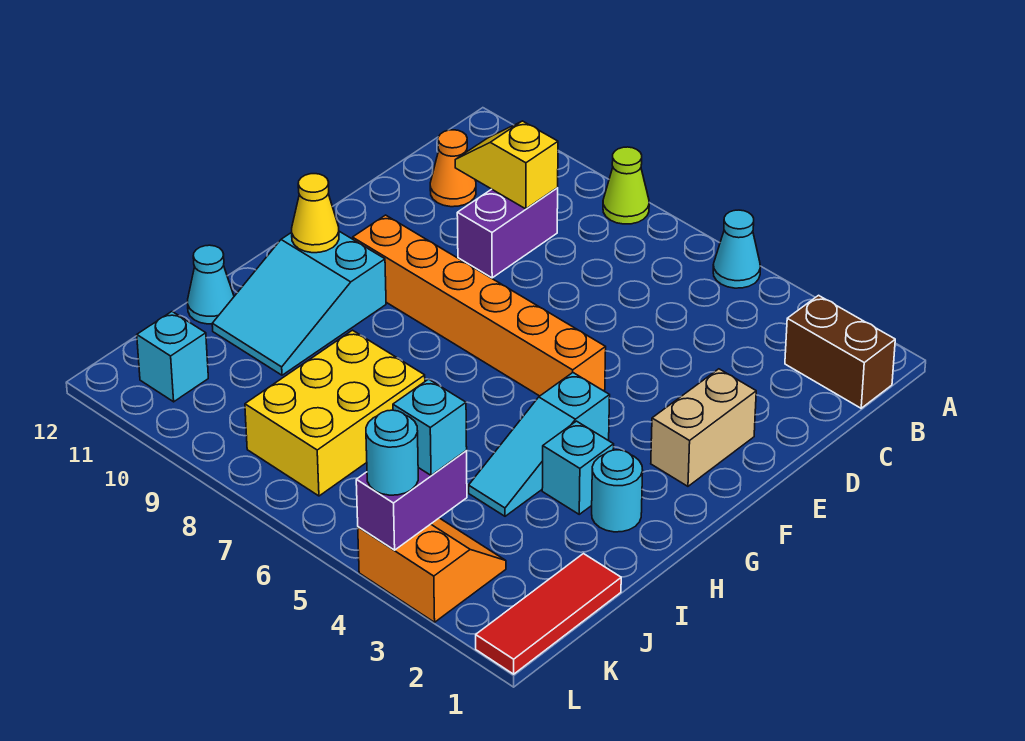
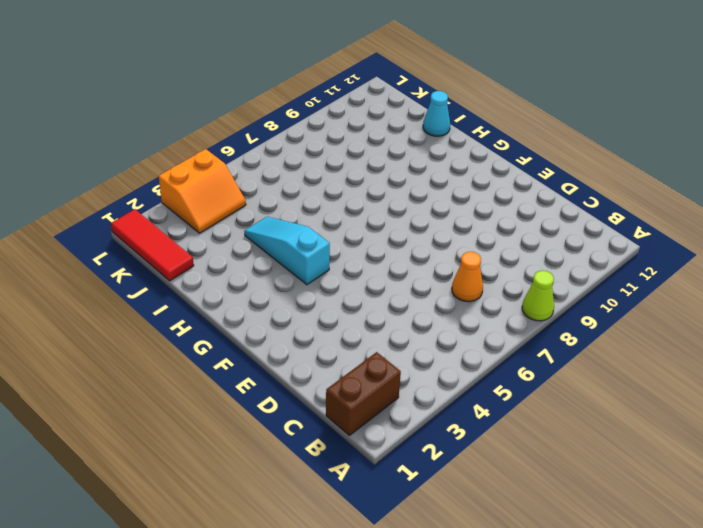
orange cone C7 level 1 -> orange cone C11 level 1
none -> cyan cone A5 level 1
none -> purple brick C9:D9 level 1
none -> tan brick E2:F2 level 1

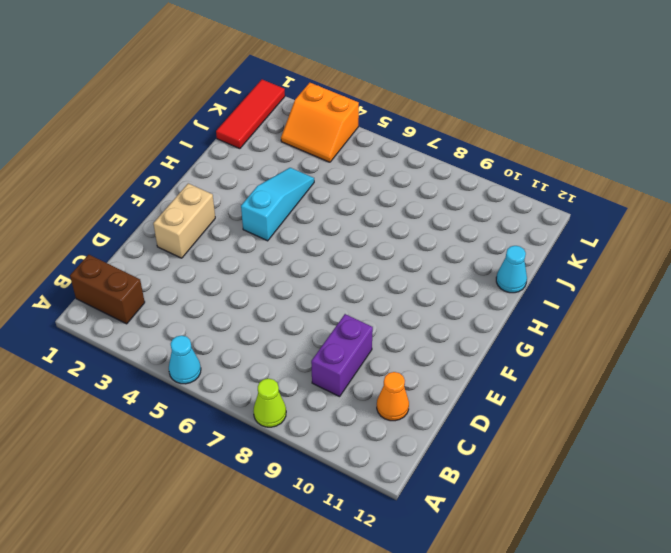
none -> orange brick F5:F10 level 1
none -> cyan slope G10:I11 level 1 top G
none -> cyan round brick H2 level 1

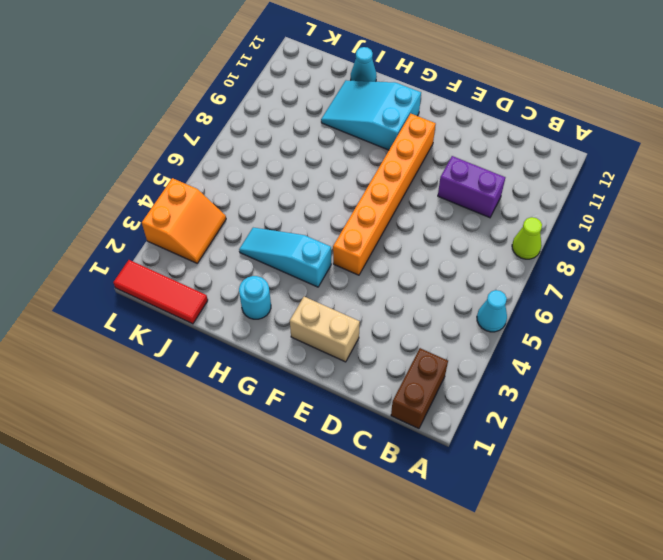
none -> orange cone C11 level 1
none -> cyan brick H3 level 1
none -> yellow brick I7:K8 level 1

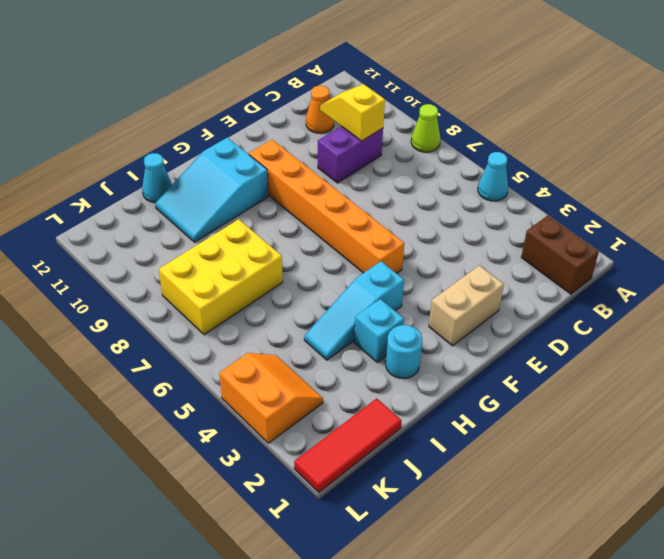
none -> cyan brick K11 level 1
none -> yellow cone G11 level 2
none -> purple brick K4:L4 level 2

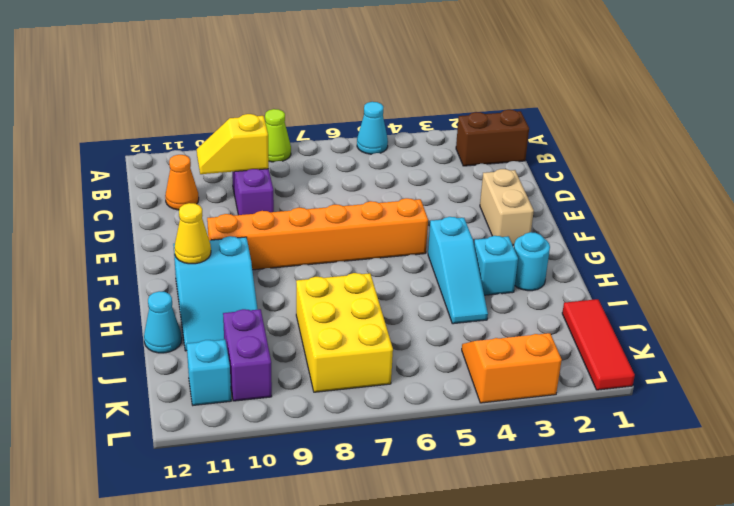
purple brick J10:K10 level 1 -> purple brick K4:L4 level 2
none -> cyan brick K4 level 3
none -> cyan round brick L4 level 3

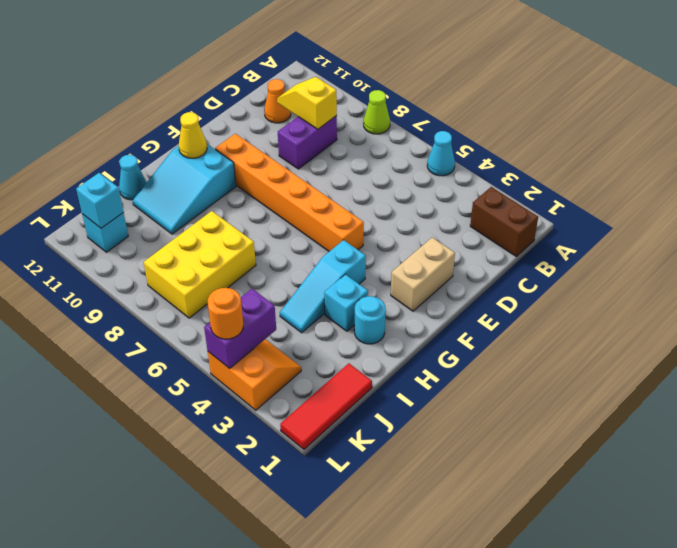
cyan brick K11 level 2 -> cyan brick K4 level 3
orange round brick L4 level 3 -> cyan round brick L4 level 3

